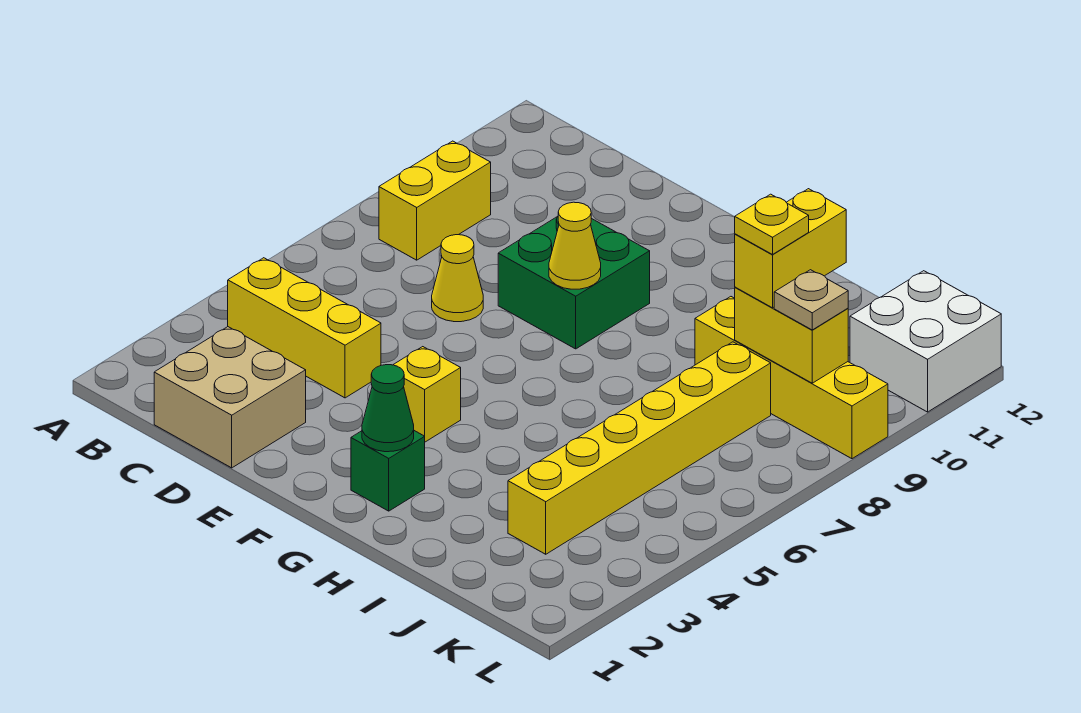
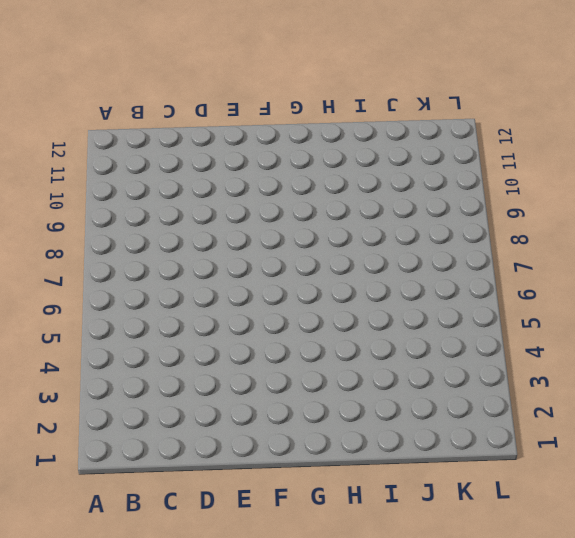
none -> yellow brick B4:D4 level 1
none -> yellow brick B8:B9 level 1
none -> tan brick C1:D2 level 1

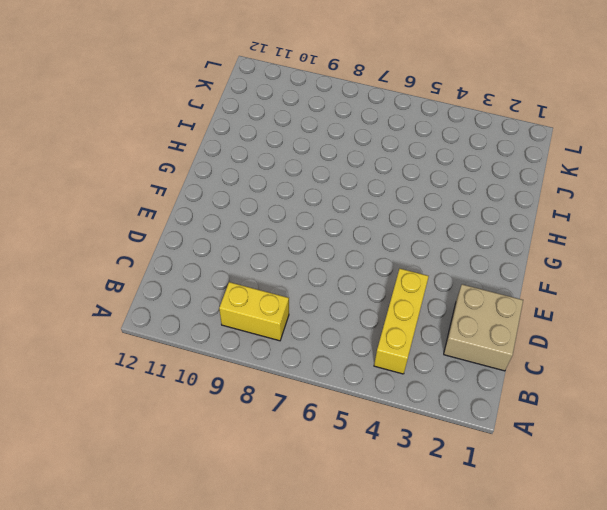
none -> yellow cone D7 level 1
none -> green brick E8:F9 level 1
none -> yellow brick F4 level 1

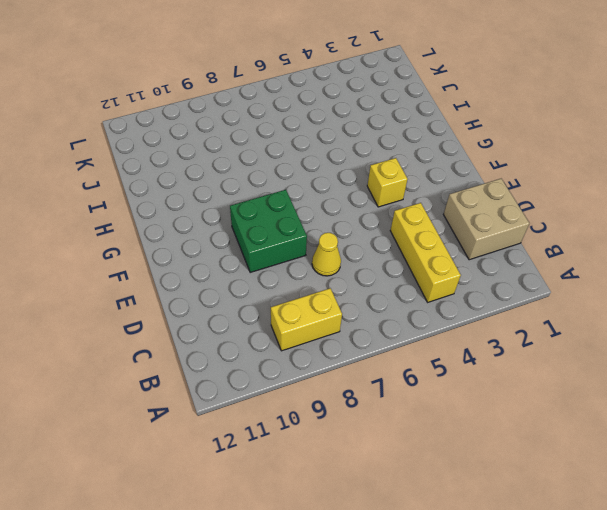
none -> green brick G2 level 1
none -> yellow brick I9:L9 level 1
none -> yellow brick J3:J8 level 1

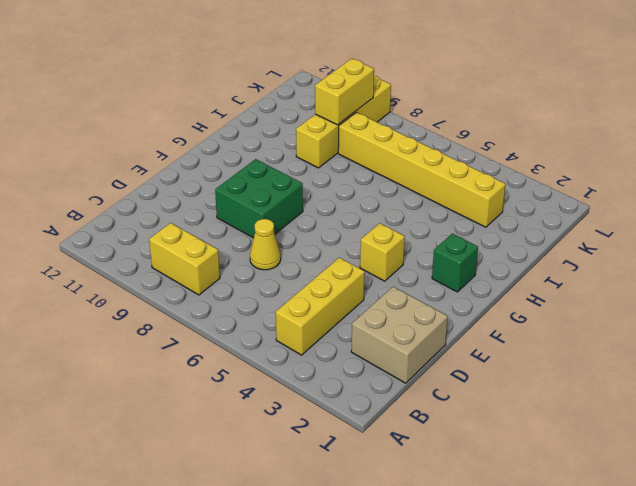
none -> white brick K11:L12 level 1
none -> yellow cone F8 level 2
none -> green cone G2 level 2

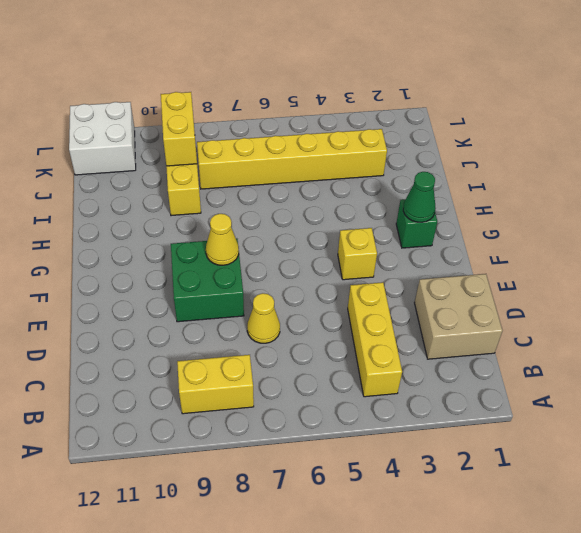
none -> yellow brick J9:J10 level 3
none -> tan plate K9 level 3
none -> yellow plate J9 level 4

